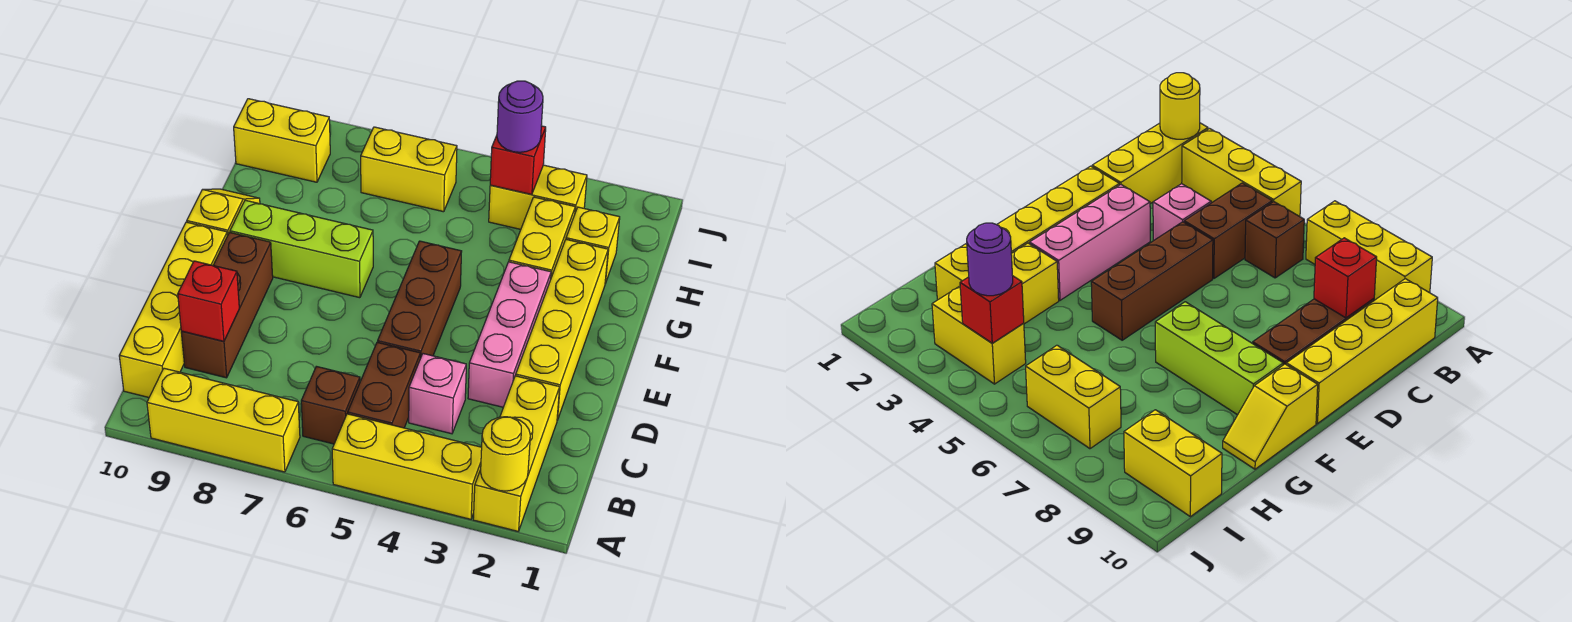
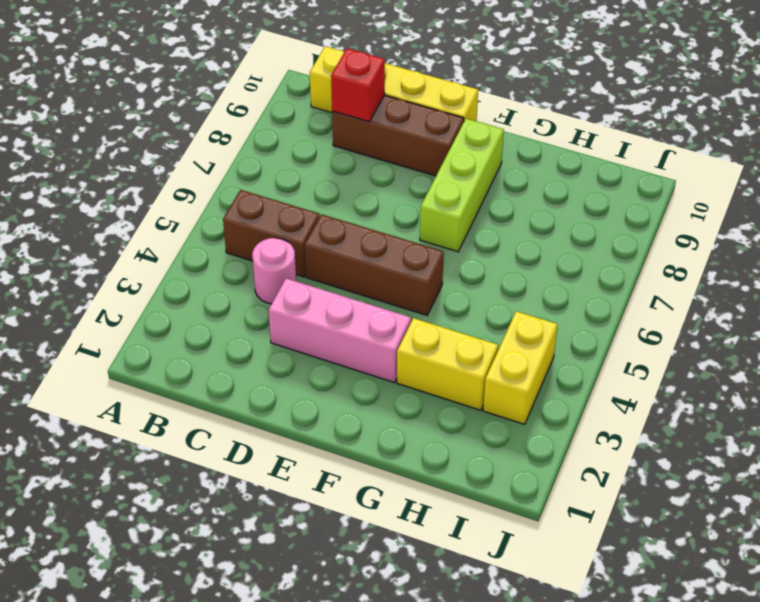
pink round brick C4 level 1 -> pink brick C4 level 1
none -> yellow brick A2:C2 level 1
none -> yellow brick A3:A5 level 1
none -> yellow brick A7:A9 level 1

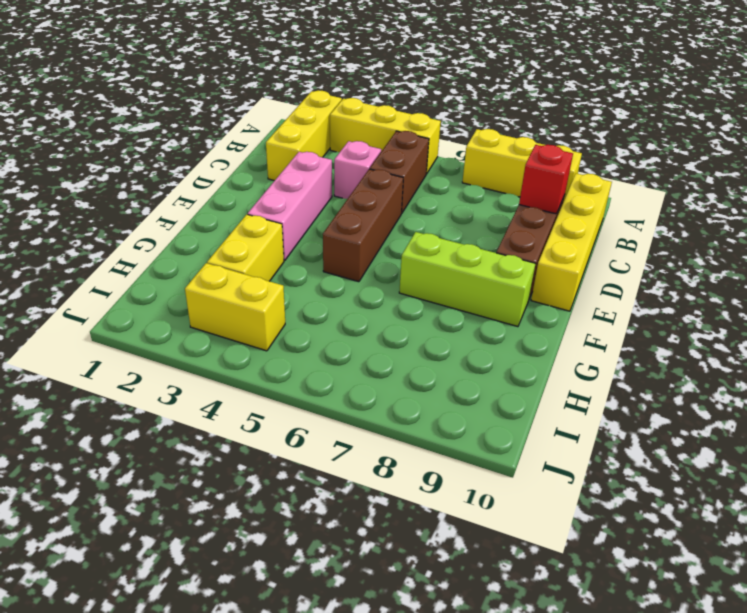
none -> brown brick B6 level 1
none -> yellow brick D2:G2 level 1
none -> yellow slope F10:G10 level 1 top F

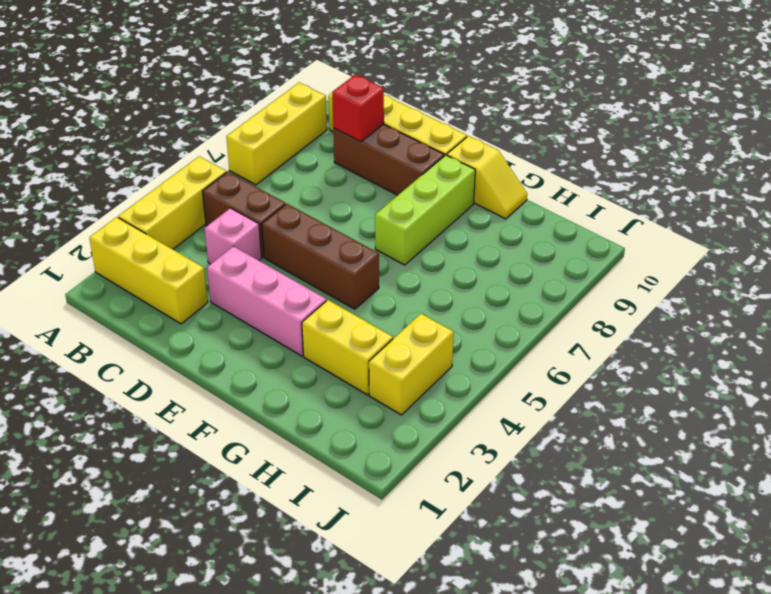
none -> brown brick B6 level 1
none -> yellow brick D2:G2 level 1
none -> yellow brick H2 level 1

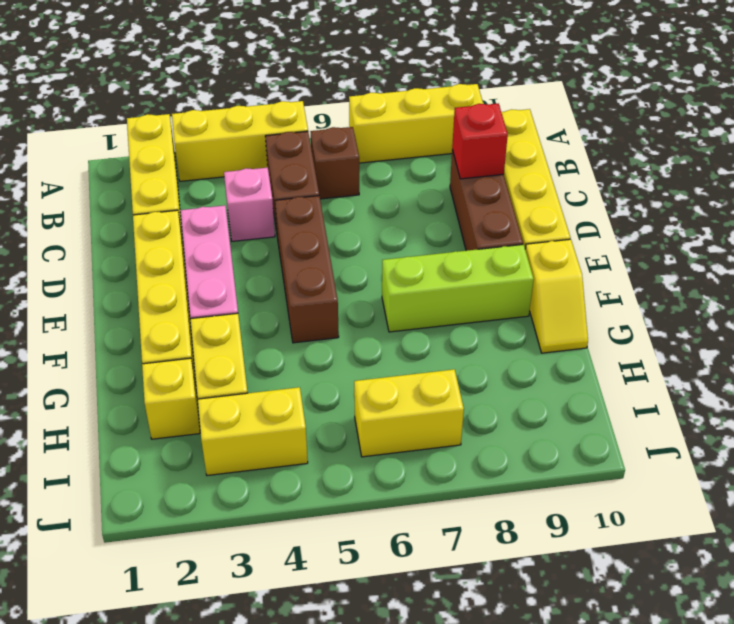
none -> yellow brick I9:I10 level 1
none -> yellow round brick A2 level 2
none -> red brick I4 level 2

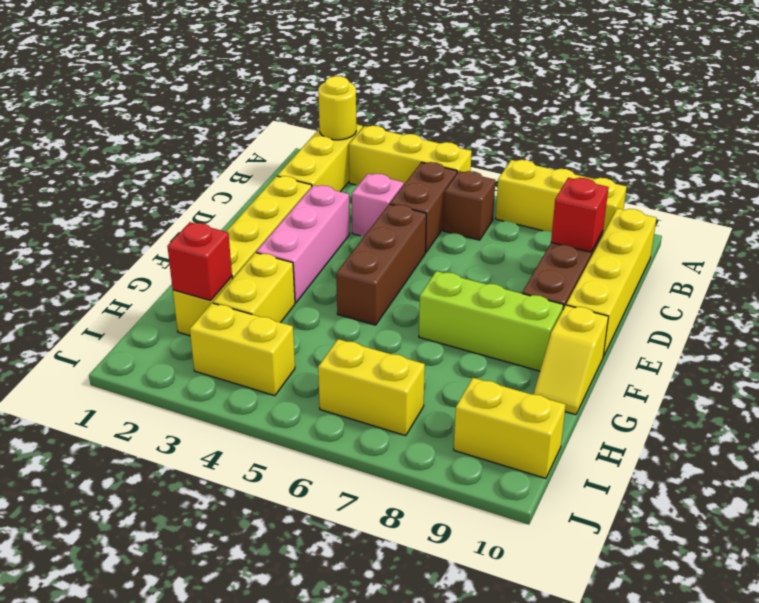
red brick H2 level 2 -> red brick I4 level 2
none -> purple round brick I4 level 3

